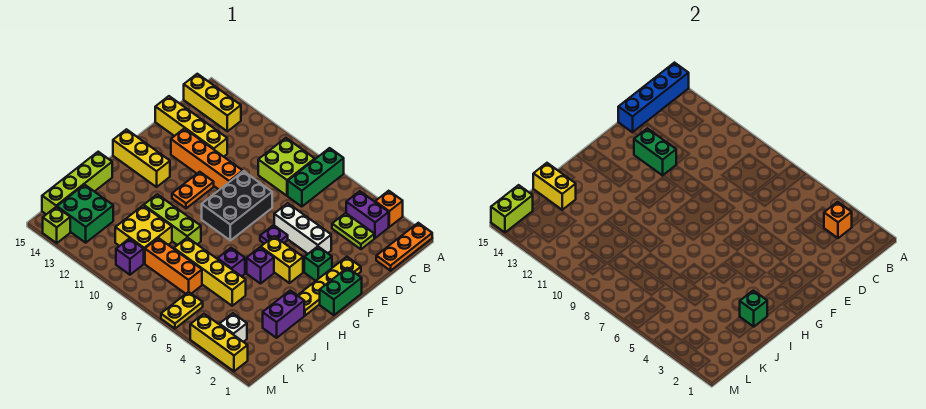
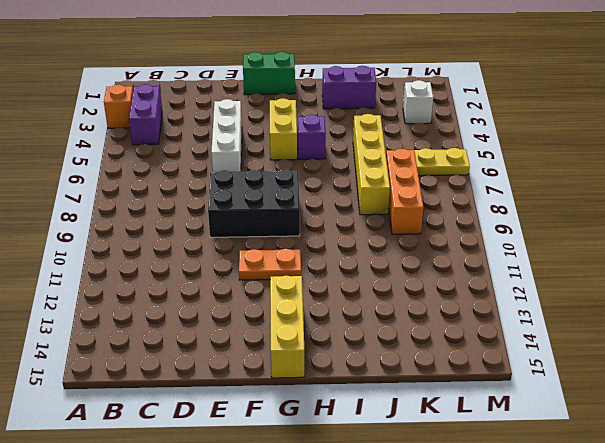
none -> orange plate A1:C1 level 1
none -> green brick A7:C7 level 1
none -> lime brick B8:C9 level 1
none -> yellow brick B13:B15 level 1

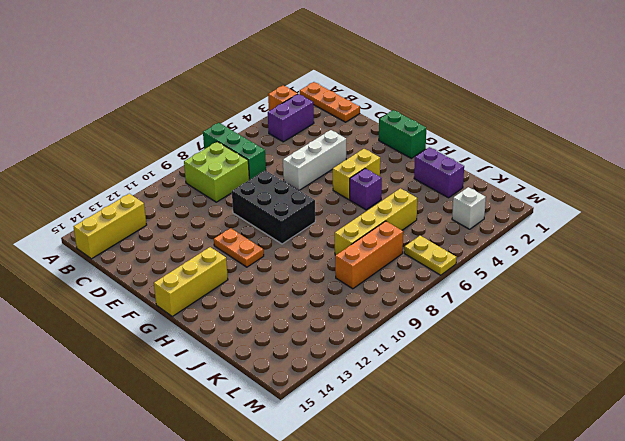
none -> lime plate C3:C4 level 1
none -> yellow brick D12:D15 level 1
none -> yellow plate E2:H2 level 1
none -> orange brick E10:E13 level 1

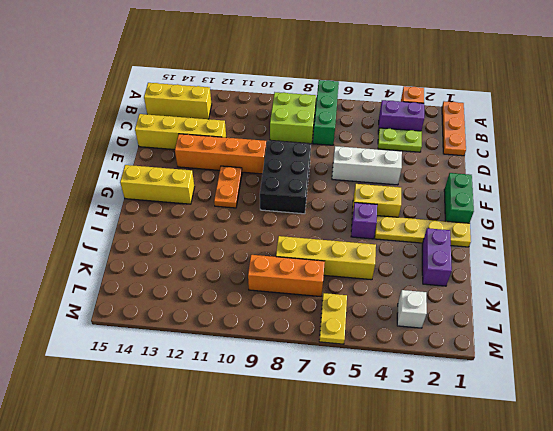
yellow plate H1:H4 level 1 -> yellow plate E2:H2 level 1
none -> green brick F3 level 1
none -> purple plate F6 level 1
none -> purple brick I6 level 1
none -> lime brick I9:I11 level 1

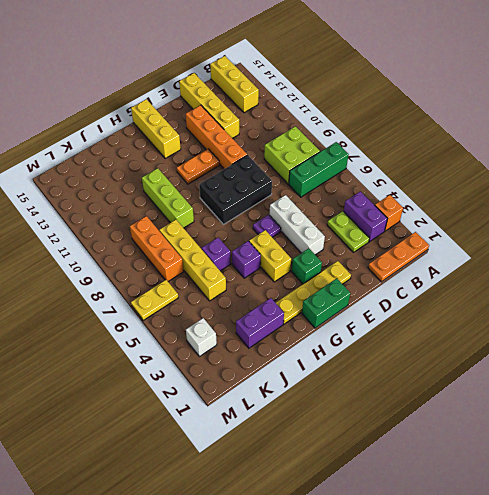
none -> lime brick I15:L15 level 1
none -> yellow brick J10:K11 level 1
none -> green brick K13:L14 level 1
none -> purple brick L10 level 1

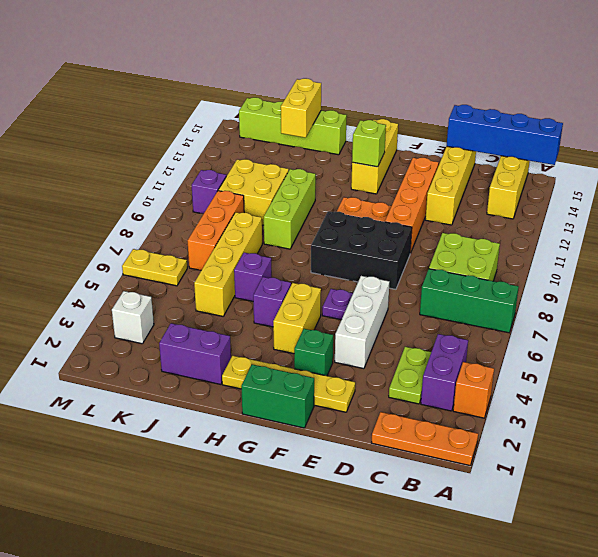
lime brick G13 level 2 -> lime brick M14 level 1
none -> green brick K13:L14 level 1
none -> yellow brick M2:M4 level 1
none -> orange brick B3 level 2
none -> green brick E12:E13 level 2

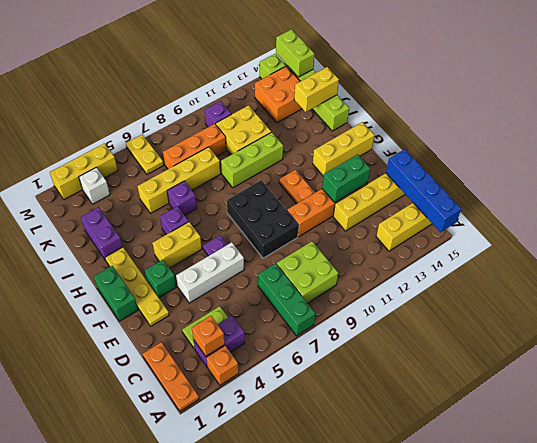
orange brick K13:L14 level 1 -> green brick K13:L14 level 1
none -> green brick I2 level 2

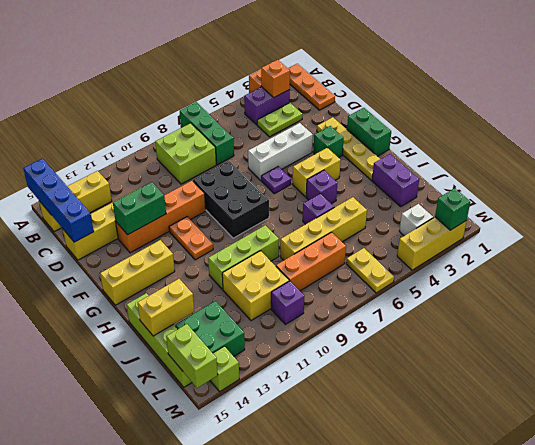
green brick M2 level 2 -> green brick I2 level 2

